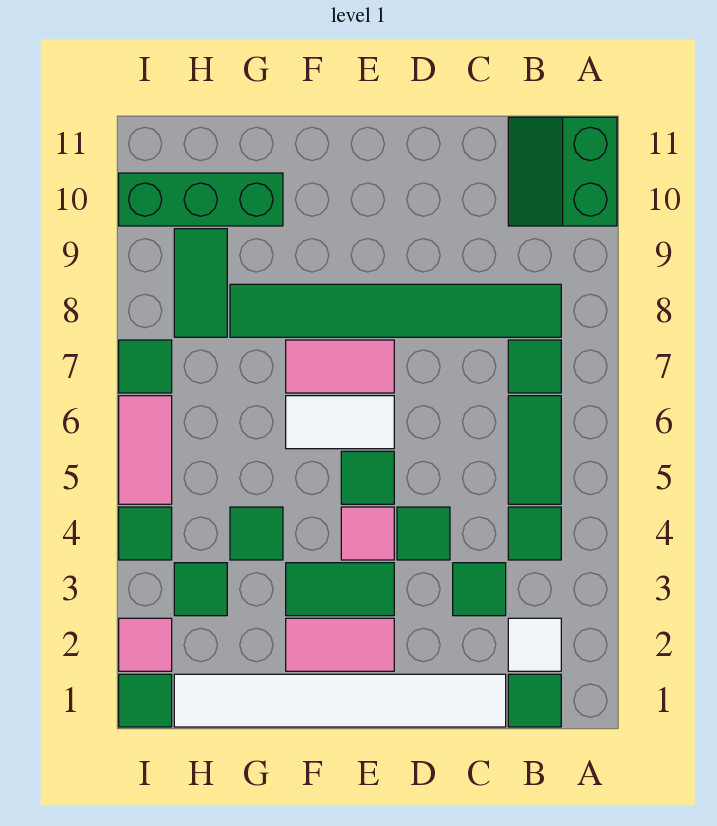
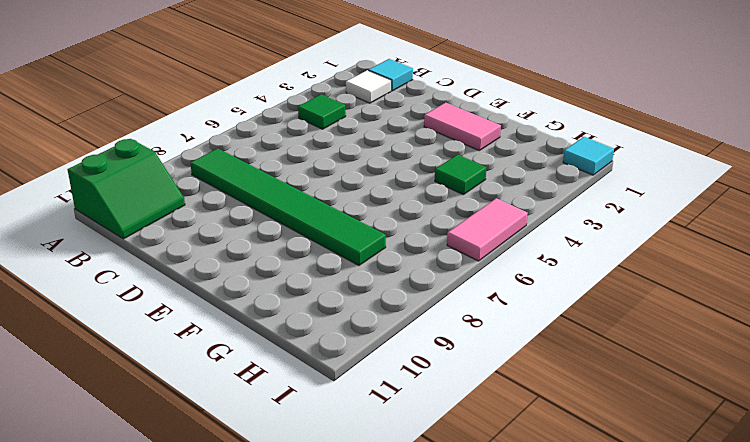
cyan tile B1 level 1 -> green tile B1 level 1
cyan tile I1 level 1 -> green tile I1 level 1
none -> green tile B5:B6 level 1
none -> green tile B7 level 1
none -> white tile C1:H1 level 1

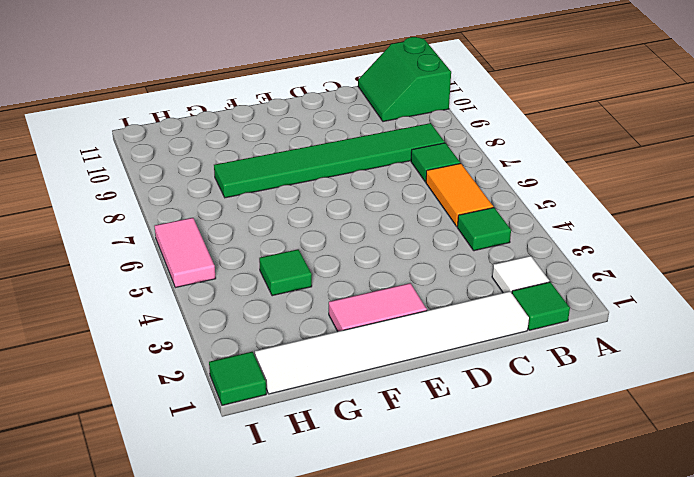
orange tile B5:B6 level 1 -> green tile B5:B6 level 1
none -> green tile C3 level 1
none -> green tile D4 level 1
none -> green tile E3:F3 level 1

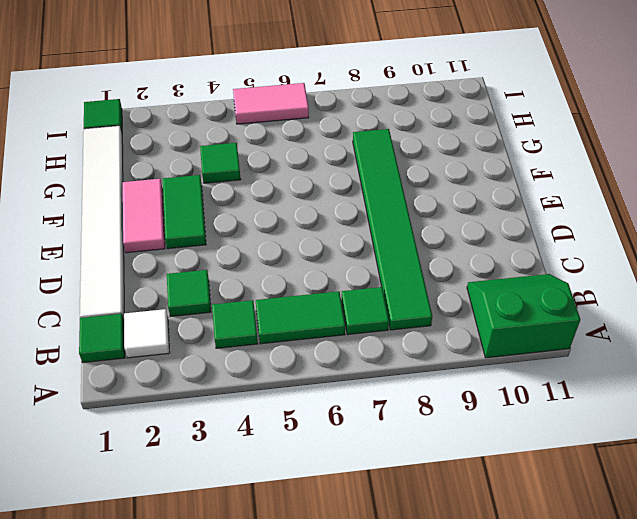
none -> green tile D4 level 1
none -> pink tile E4 level 1
none -> green tile E5 level 1

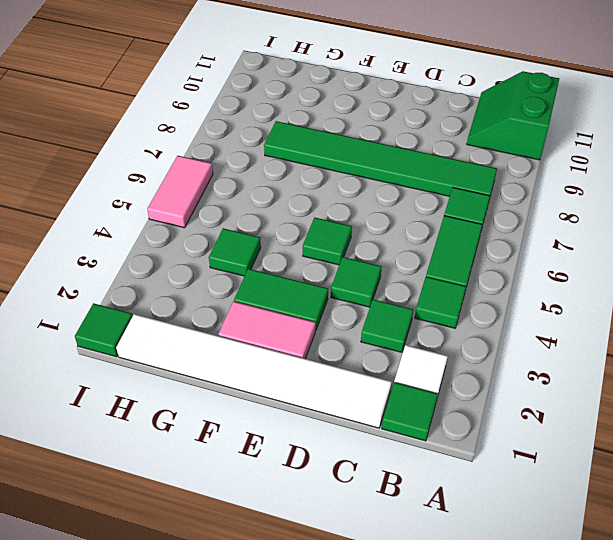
none -> pink tile E4 level 1
none -> white tile E6:F6 level 1
none -> pink tile E7:F7 level 1

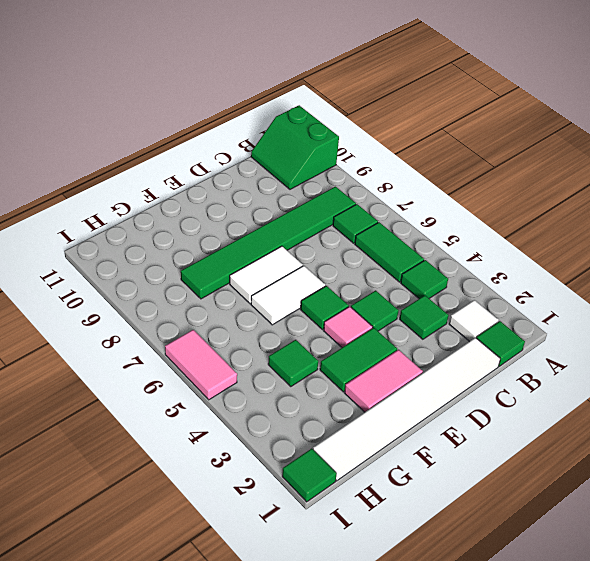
white tile E7:F7 level 1 -> pink tile E7:F7 level 1
none -> green brick G10:I10 level 1
none -> green tile H3 level 1
none -> green tile H8:H9 level 1

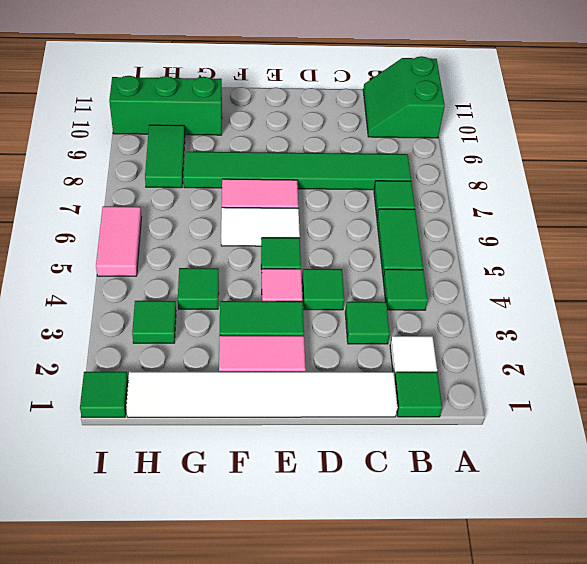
none -> pink tile I2 level 1
none -> green tile I4 level 1
none -> green tile I7 level 1

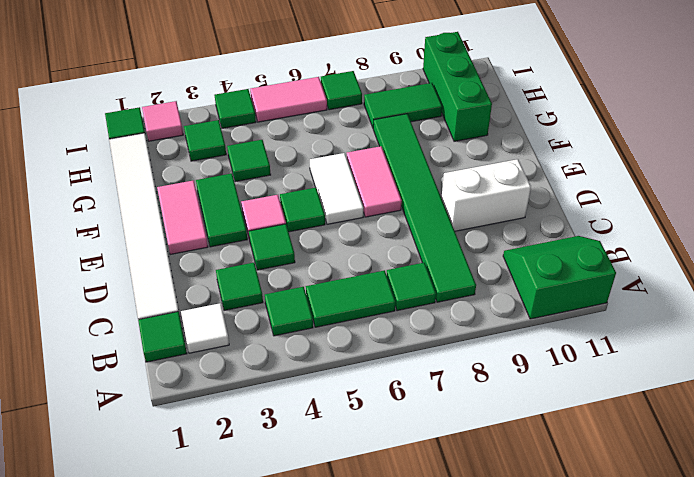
white brick D9:D10 level 1 -> none

